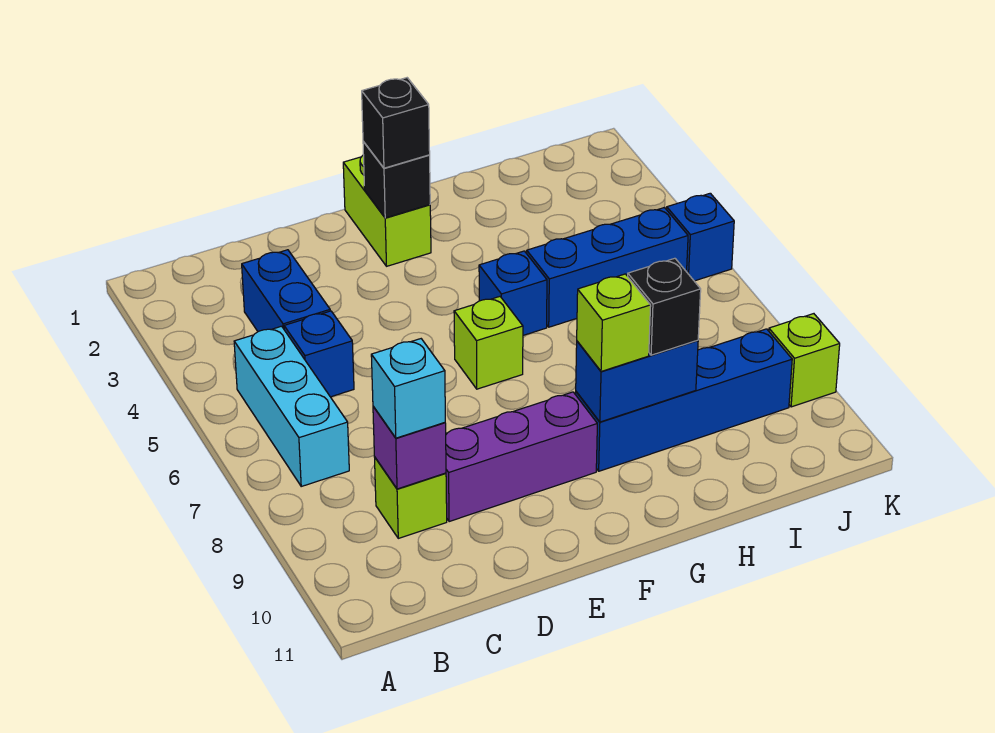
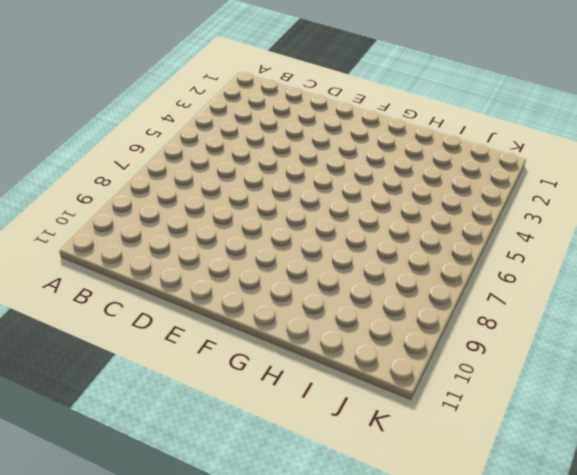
none -> cyan brick B5:B7 level 1
none -> blue brick C3:C4 level 1
none -> blue brick C5 level 1

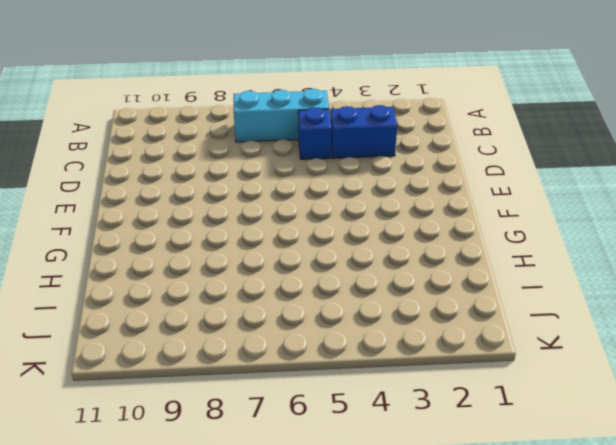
none -> lime brick C9 level 1
none -> purple brick D9:F9 level 1
none -> lime brick F1:F2 level 1

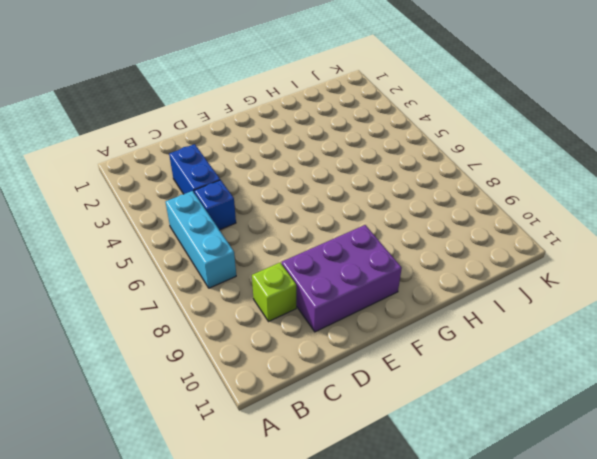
purple brick D9:F10 level 1 -> purple brick D9:F9 level 1
none -> lime brick F1:F2 level 1
none -> lime brick F6 level 1
none -> blue brick G5 level 1

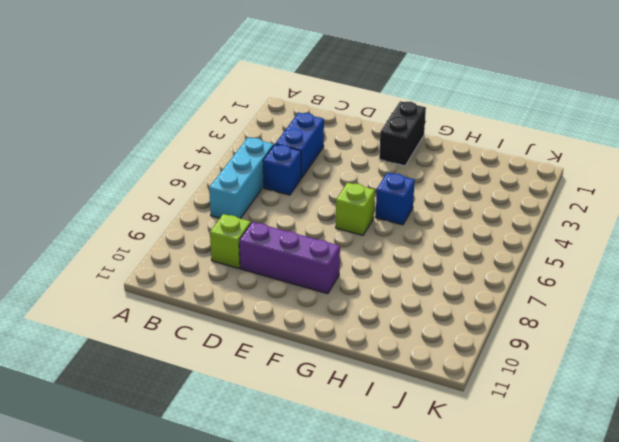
black brick F1:F2 level 1 -> lime brick F1:F2 level 1
none -> blue brick G9:J9 level 1
none -> blue brick H5:J5 level 1
none -> blue brick K5 level 1

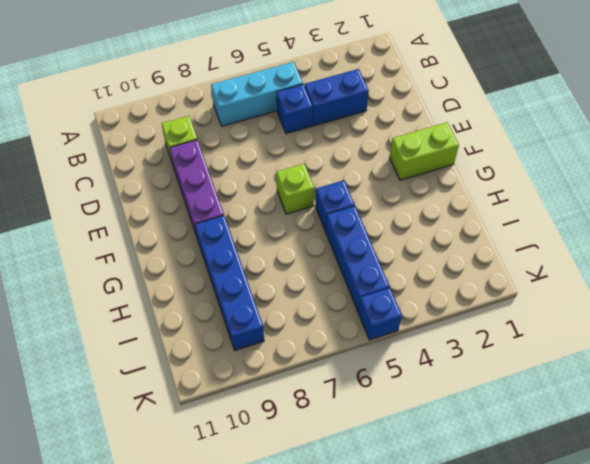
none -> lime brick K9 level 1
none -> purple brick C9 level 2
none -> black brick F2 level 2

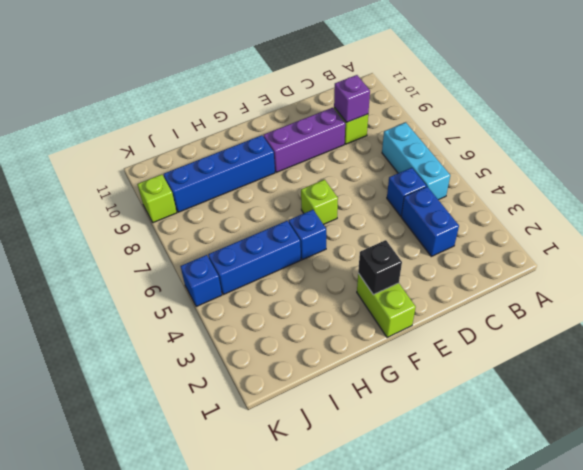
none -> blue brick G9:H9 level 2
none -> cyan brick C9 level 3
none -> black brick F2 level 3

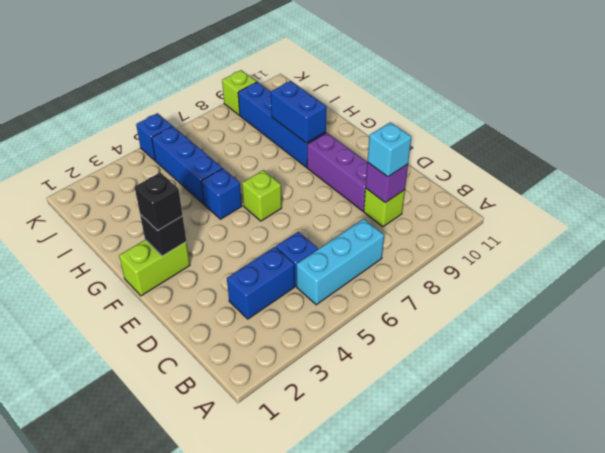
none -> lime brick G9 level 3
none -> black brick H9 level 3

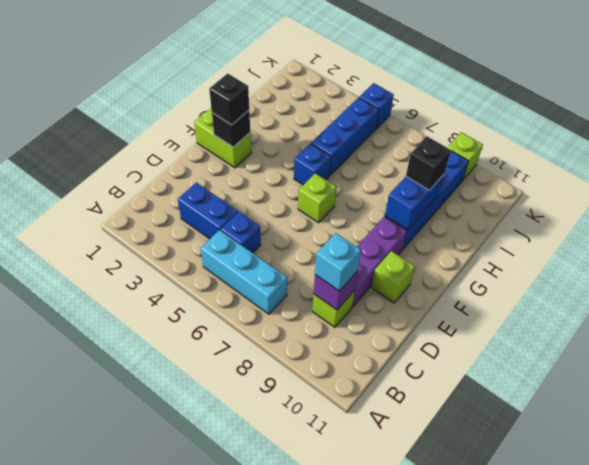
lime brick E10 level 1 -> lime brick G9 level 3

